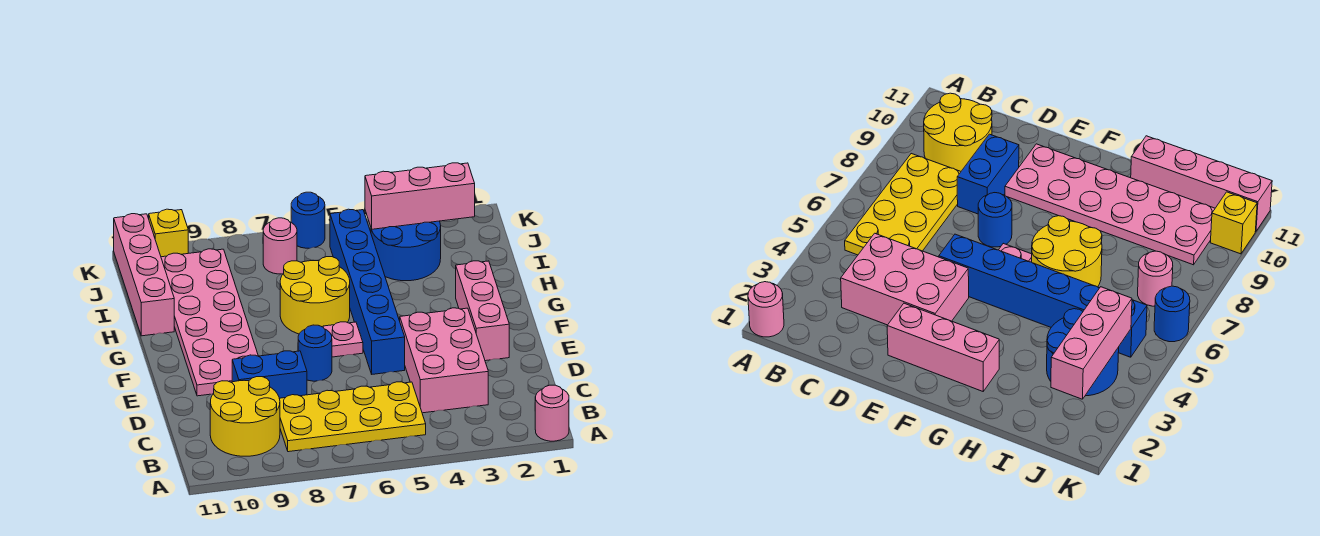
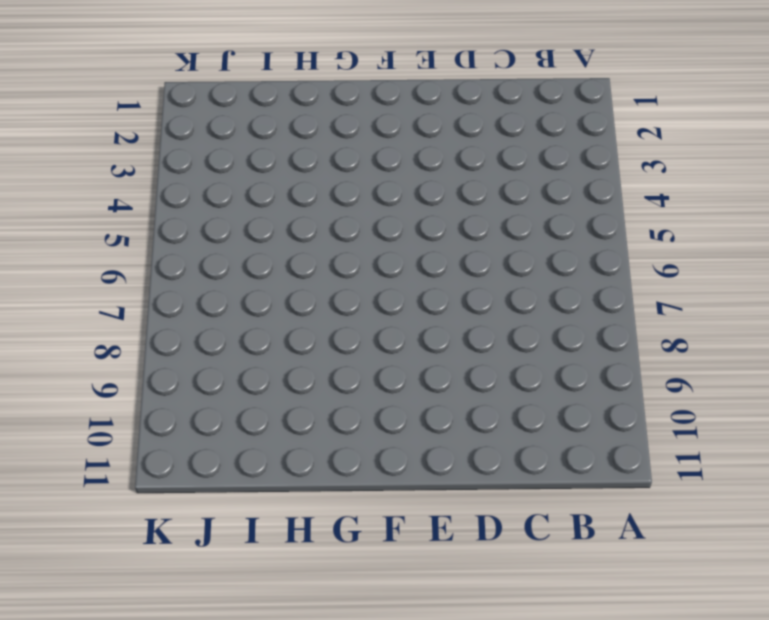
none -> pink round brick A1 level 1
none -> yellow plate B5:C8 level 1
none -> yellow round brick B9:C10 level 1

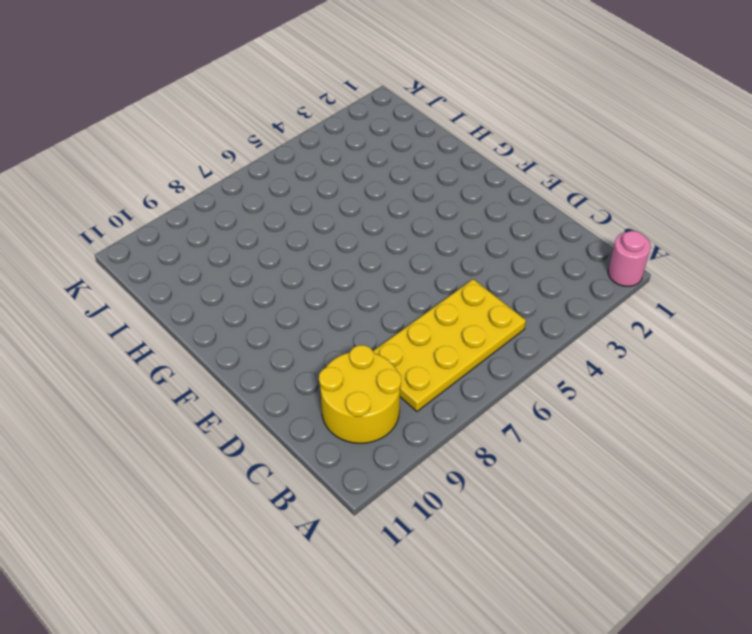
none -> pink brick C3:E4 level 1
none -> blue brick D8:D9 level 1
none -> pink brick E2:G2 level 1

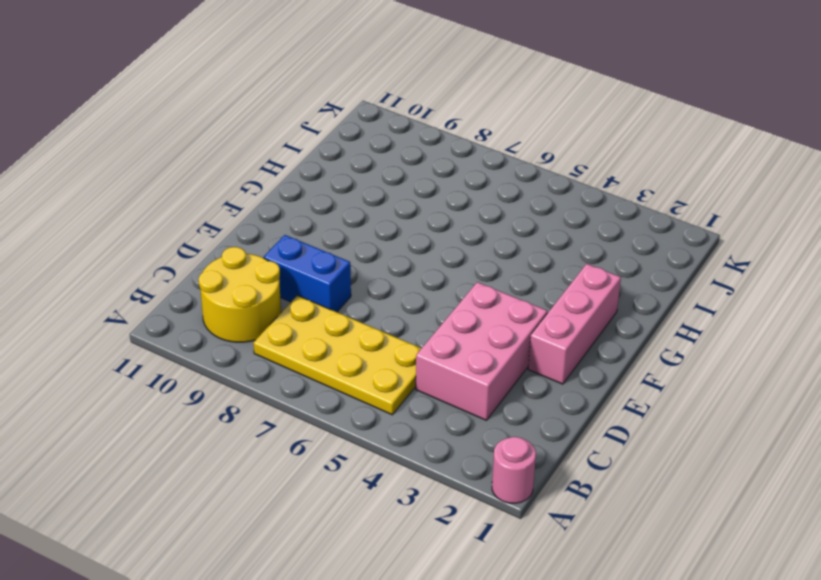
none -> blue brick E5:J5 level 1
none -> blue round brick E7 level 1
none -> pink plate E9:J10 level 1

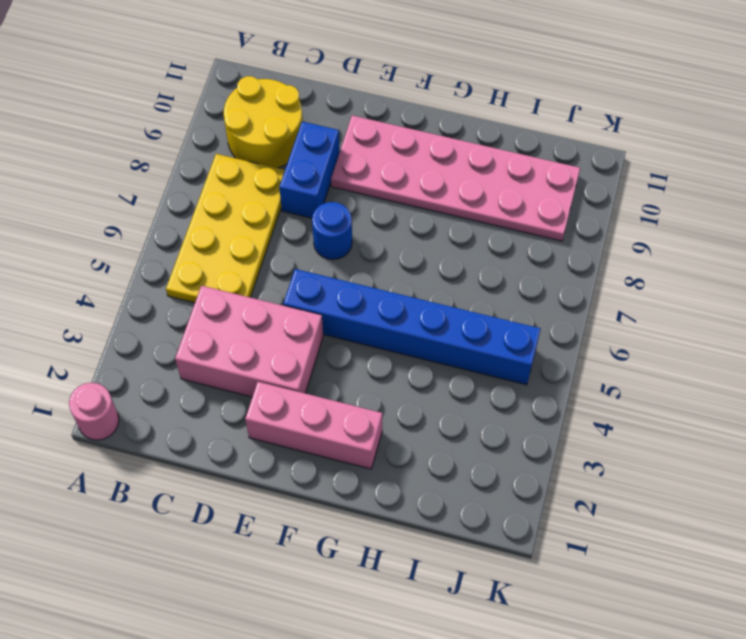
none -> pink plate F6 level 1
none -> yellow round brick G6:H7 level 1
none -> pink brick H11:K11 level 1

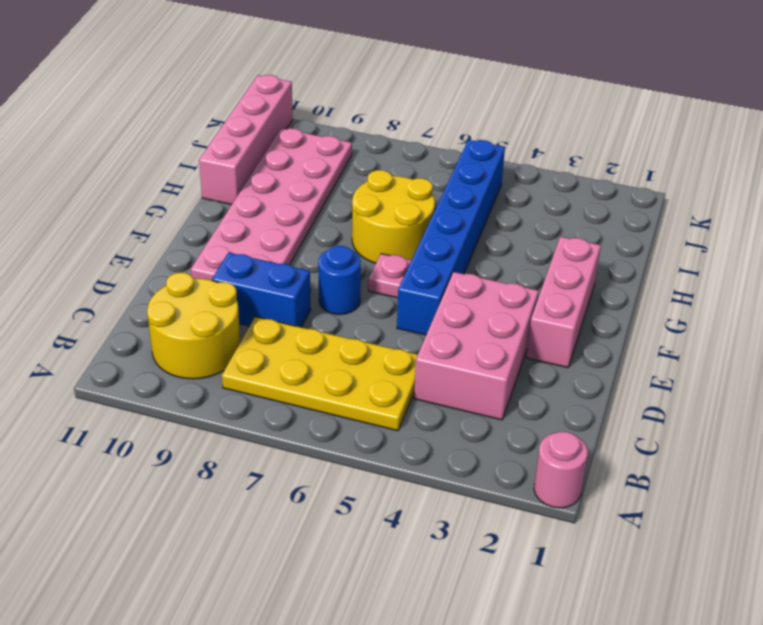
none -> blue round brick I3:J4 level 1
none -> pink round brick J7 level 1
none -> blue round brick K6 level 1

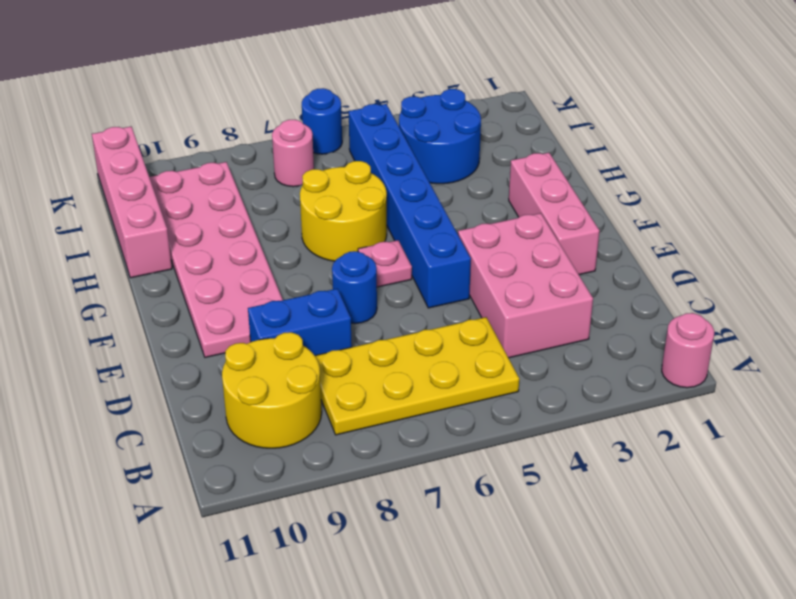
none -> yellow brick K10 level 1
none -> pink brick J2:J4 level 2

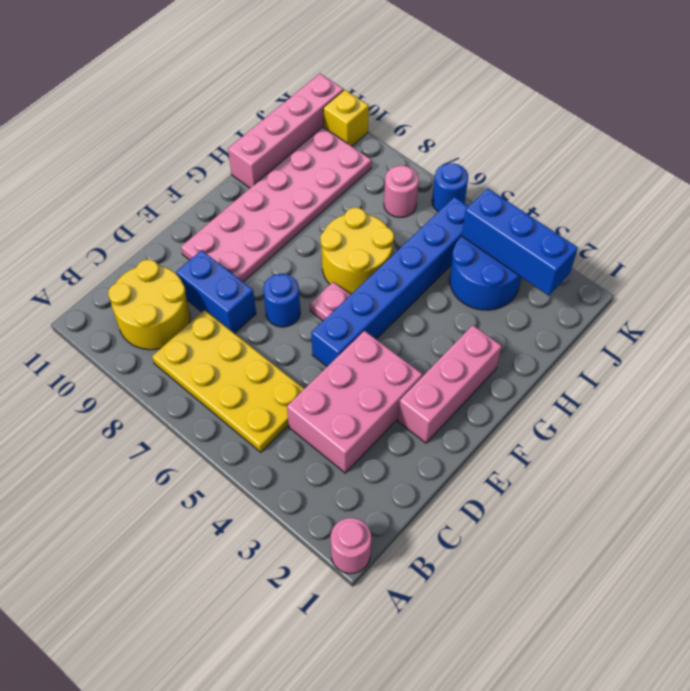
blue brick J2:J4 level 2 -> pink brick J2:J4 level 2

